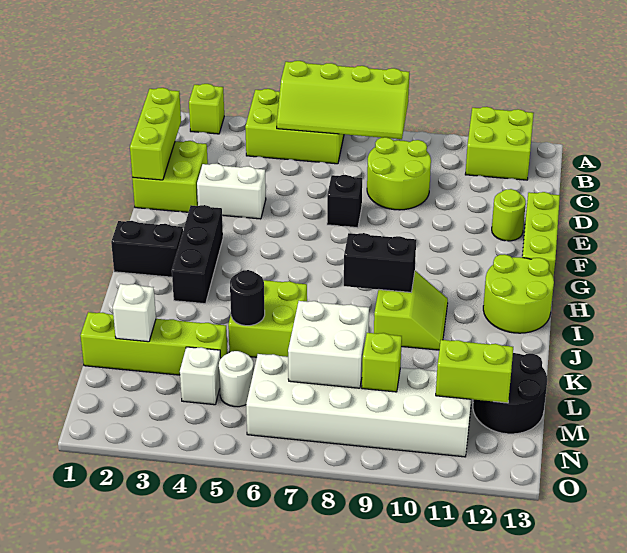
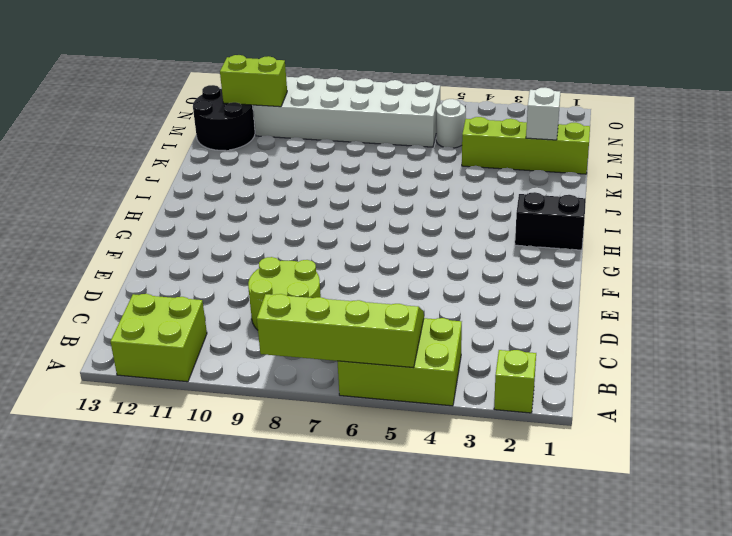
none -> lime brick D1:E2 level 1
none -> white brick E3:E4 level 1
none -> black brick E7 level 1

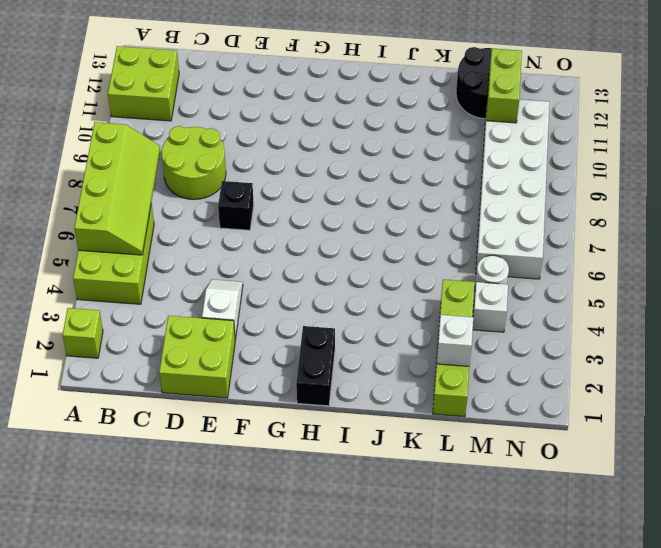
white slope E3:E4 level 1 top 3 -> white brick E3:E4 level 1
none -> lime round brick E12 level 1
none -> lime brick E13:G13 level 1
none -> black brick G3:I3 level 1

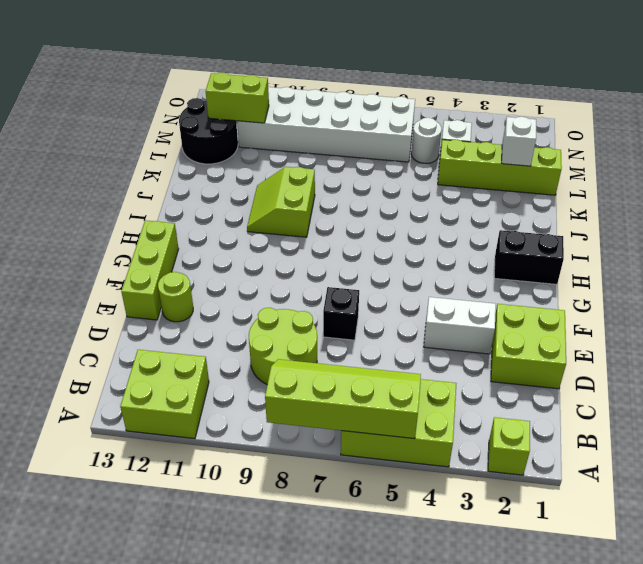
none -> black brick G3:I3 level 1
none -> lime round brick H12:I13 level 1
none -> lime brick J5:K6 level 1

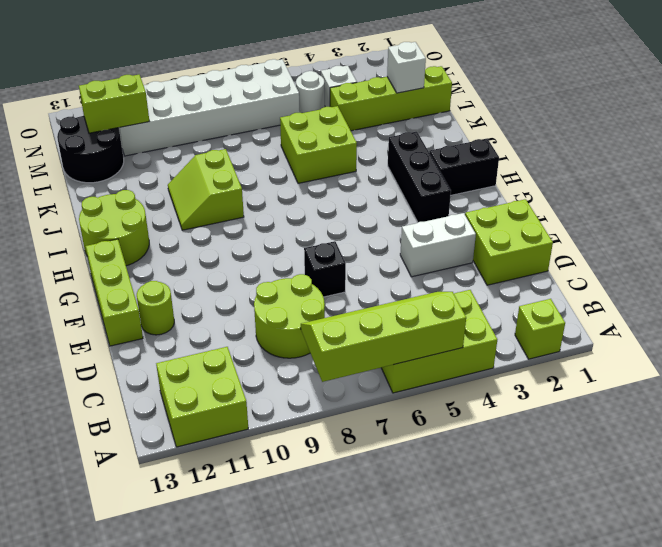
none -> lime brick C1:E1 level 2
none -> black brick I8:I9 level 2
none -> black round brick K5 level 2

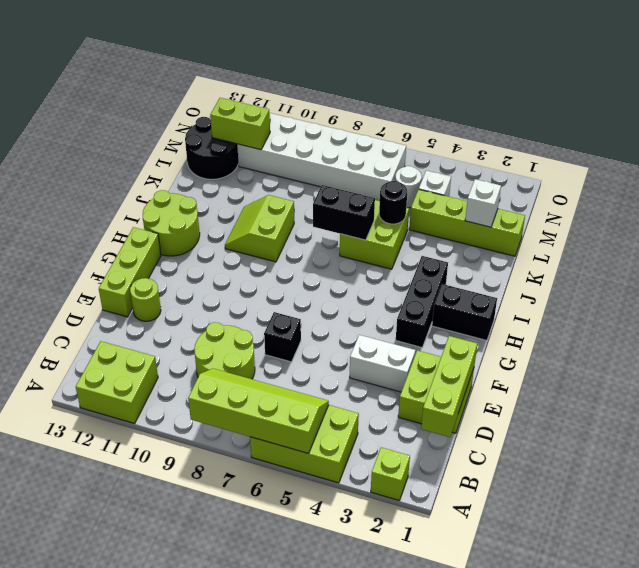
black brick J6:J7 level 2 -> black brick I8:I9 level 2
none -> white brick L7:M8 level 2
none -> lime brick M9 level 2

